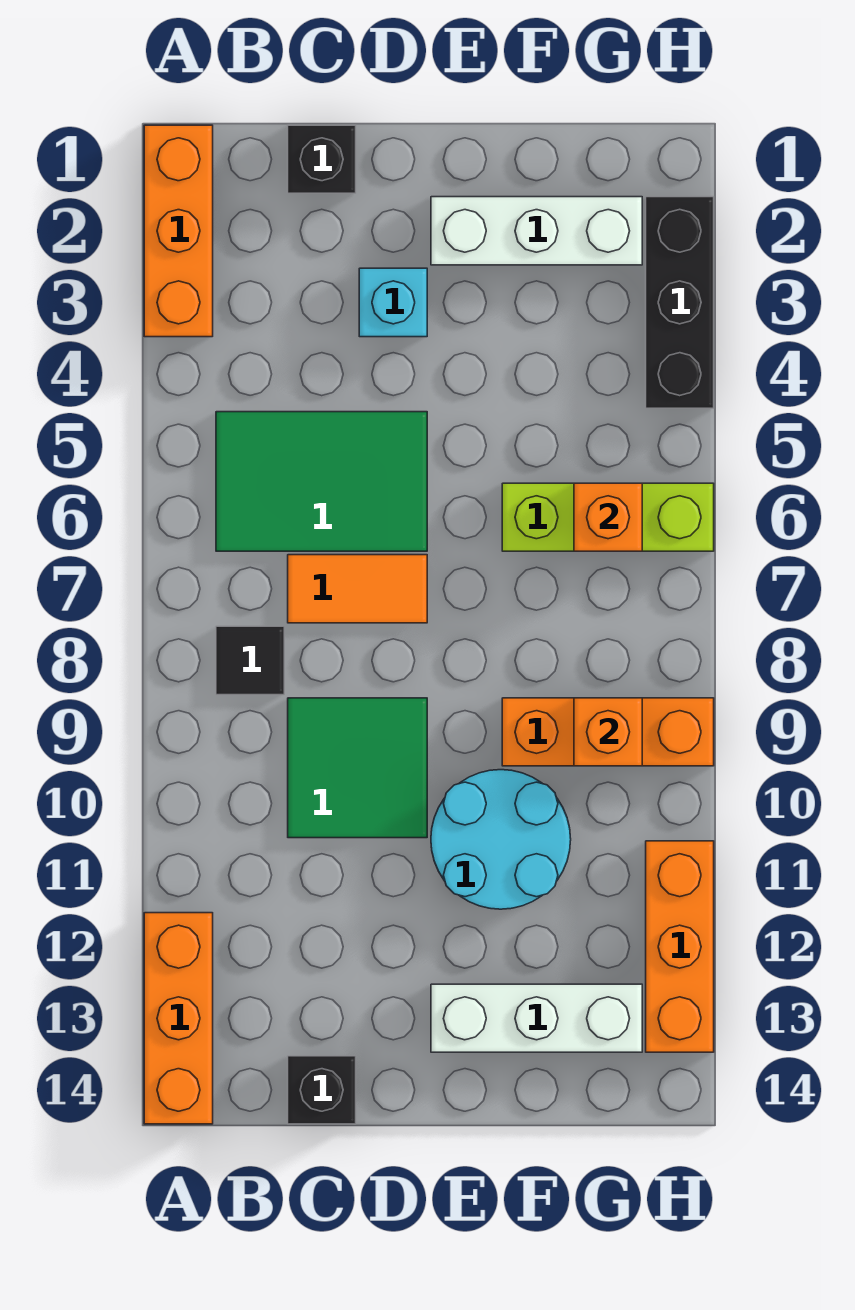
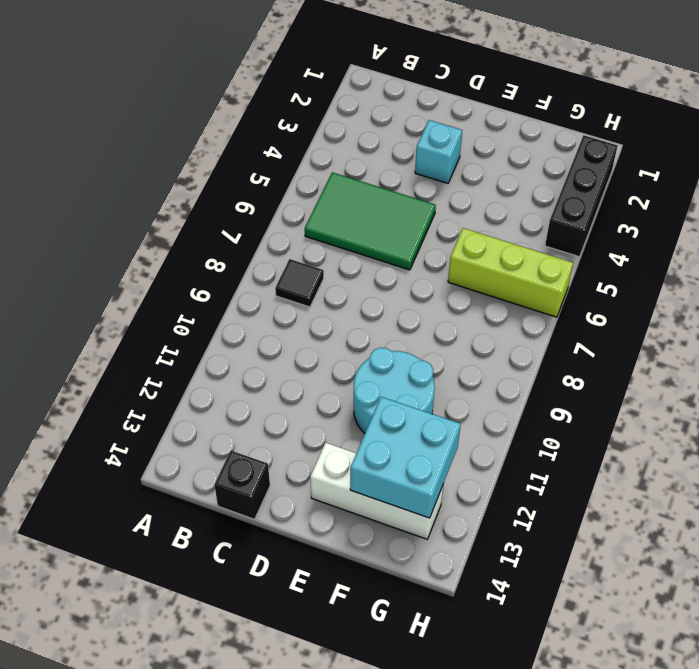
cyan brick F12:G13 level 2 -> none
none -> orange brick A1:A3 level 1
none -> orange brick A12:A14 level 1
none -> black brick C1 level 1

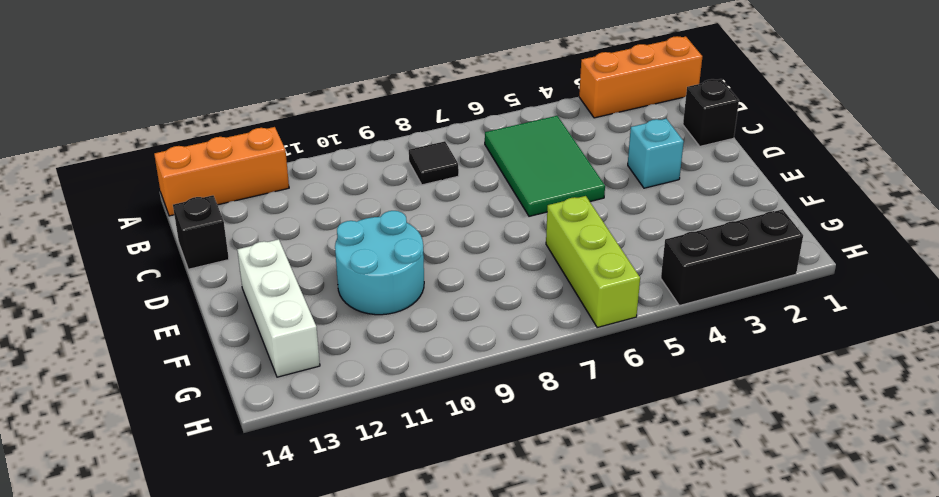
none -> orange tile C7:D7 level 1
none -> green tile C9:D10 level 1
none -> white brick E2:G2 level 1

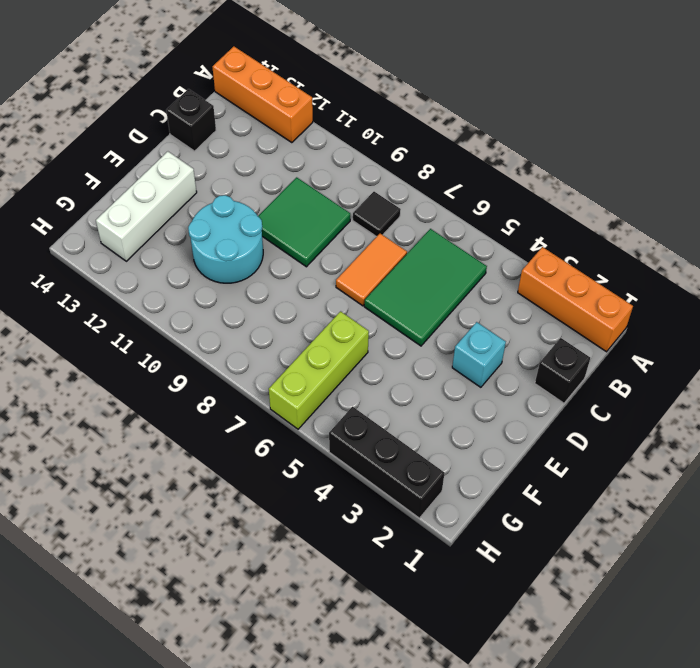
none -> white brick E2:G2 level 1
none -> orange brick F9:H9 level 1
none -> orange brick H11:H13 level 1

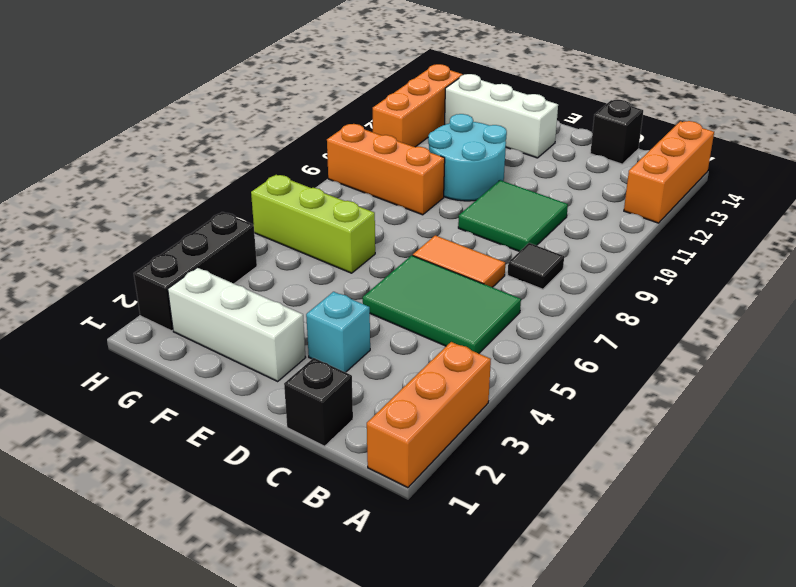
none -> orange brick G6 level 2
none -> orange brick G9 level 2

